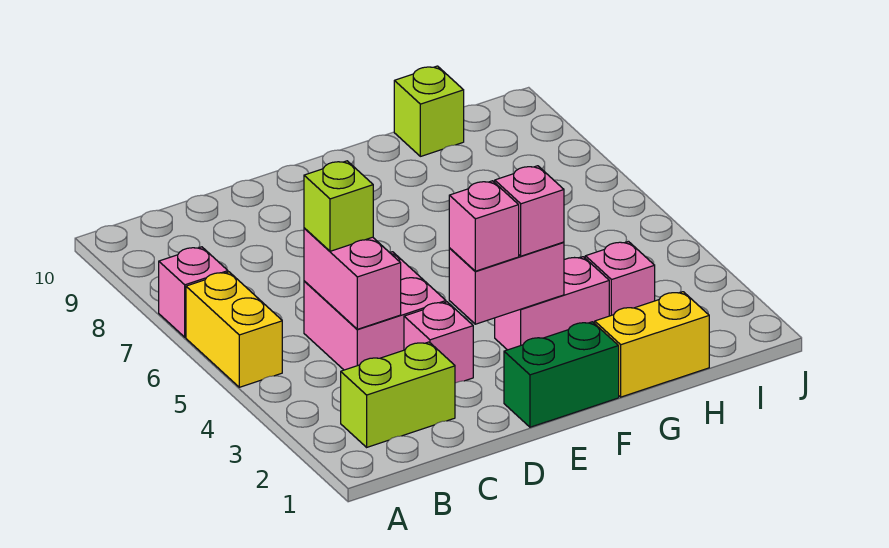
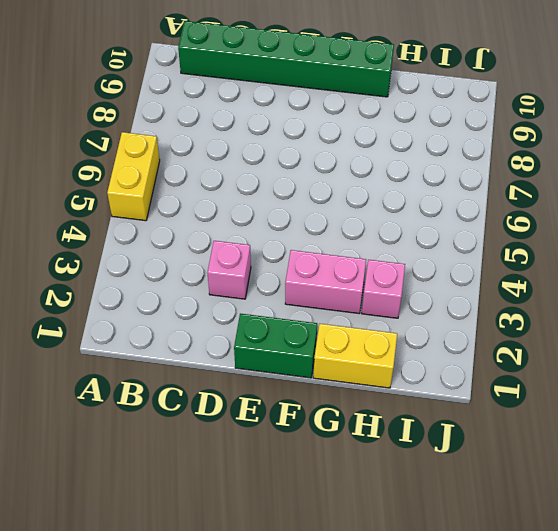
green brick B10:G10 level 1 -> none
none -> pink brick A7 level 1
none -> lime brick B2:C2 level 1
none -> pink brick C4:D5 level 1

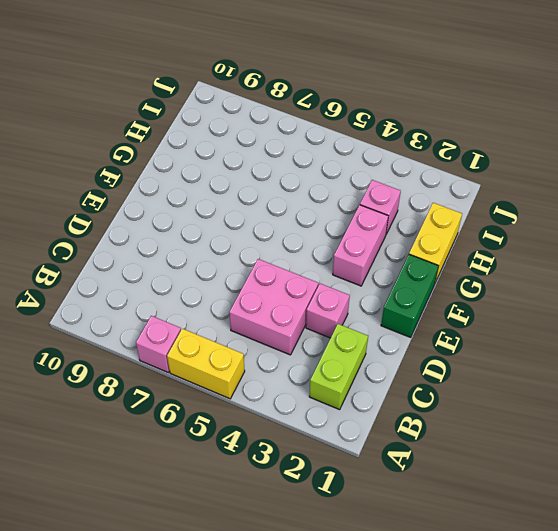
none -> lime brick H10 level 1
none -> pink brick C4:C5 level 2
none -> pink brick E3:F3 level 2

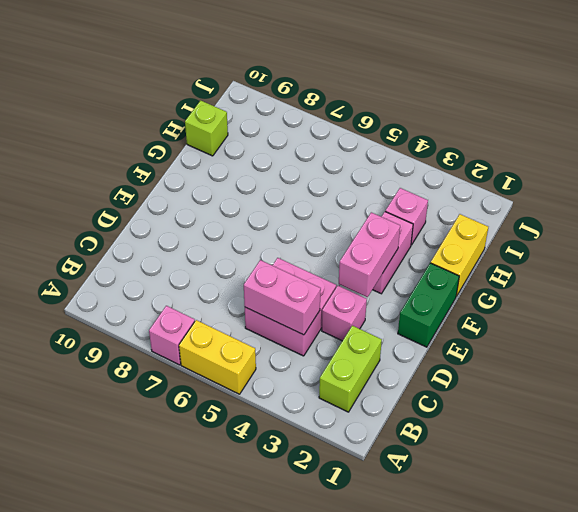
none -> lime brick C5 level 3
none -> pink brick E3 level 3
none -> pink brick F3 level 3

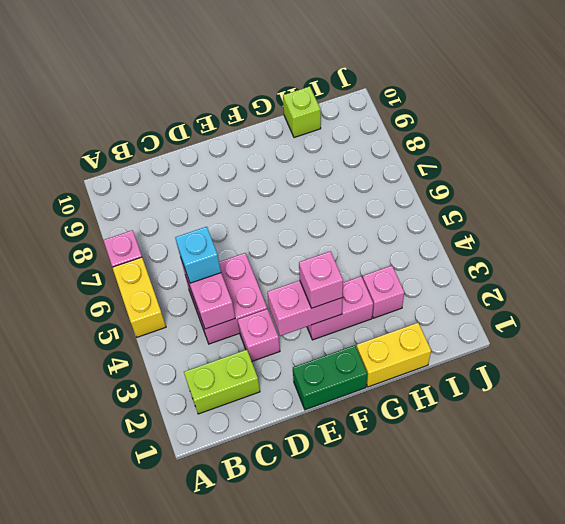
cyan brick C5 level 3 -> lime brick C5 level 3
none -> pink brick E3 level 3

